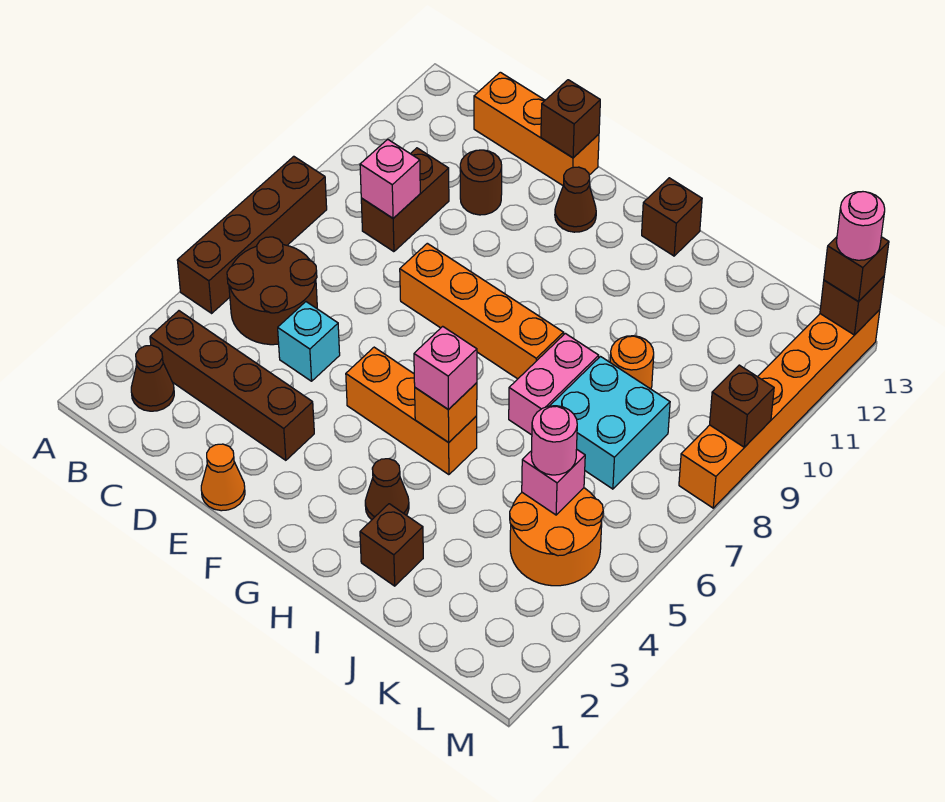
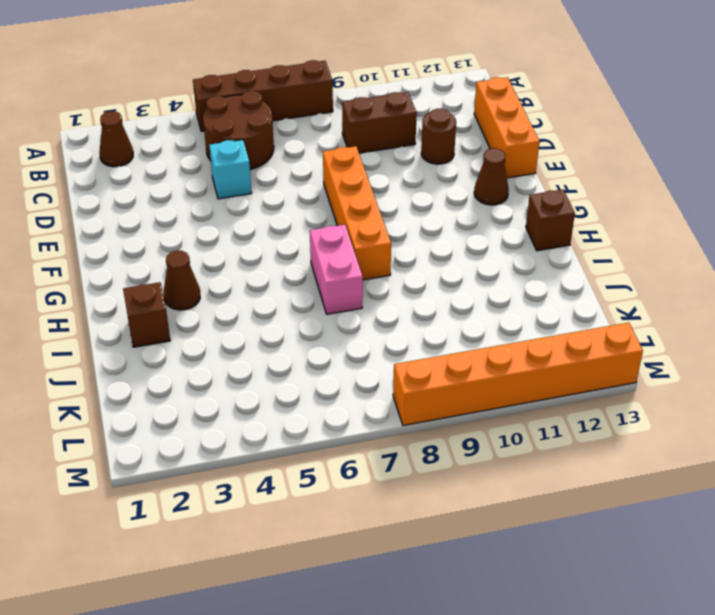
pink brick H7:I7 level 1 -> pink brick I7:I8 level 1
none -> brown brick B3:E3 level 1
none -> orange cone E1 level 1
none -> orange brick F5:H5 level 1
none -> cyan brick J7:K8 level 1

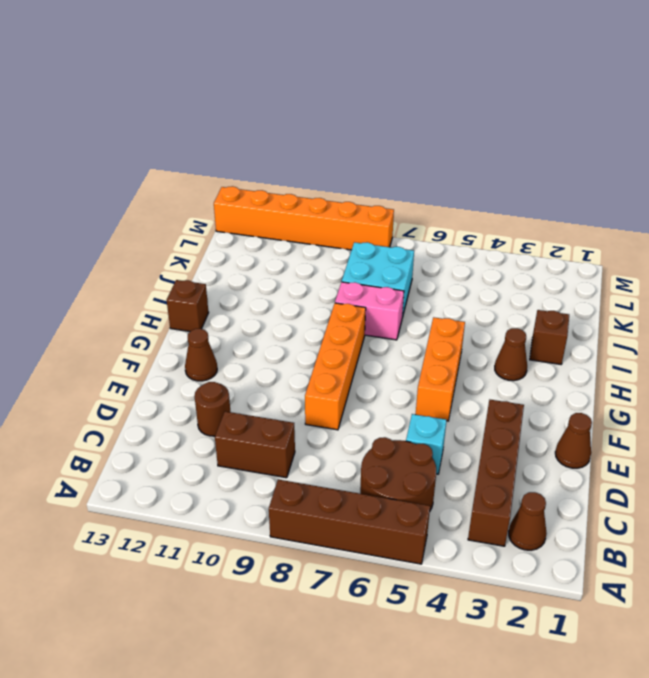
brown cone E1 level 1 -> orange cone E1 level 1
none -> orange brick C13:E13 level 1
none -> orange round brick J9 level 1
none -> orange round brick K4:L5 level 1
none -> pink brick C9 level 2

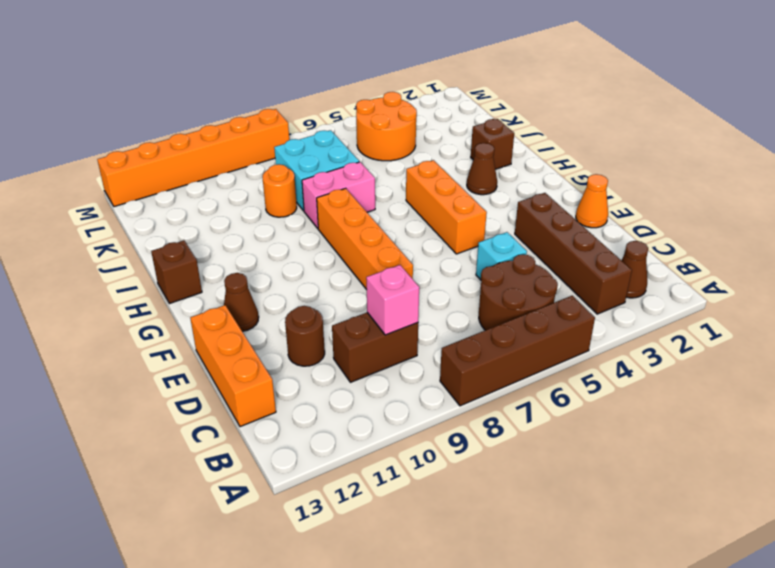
none -> brown brick E13 level 2
none -> orange brick H5 level 2
none -> pink brick K5 level 2
none -> brown brick M9 level 2

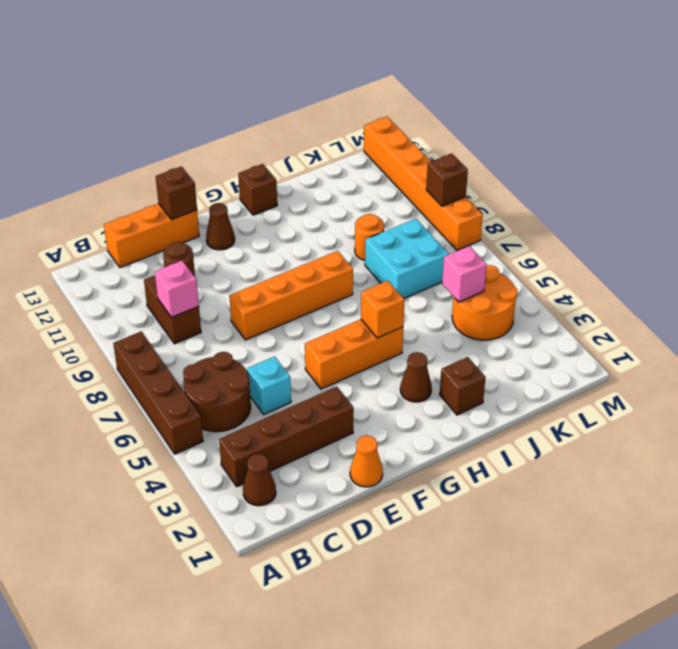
none -> pink brick I7:I8 level 1
none -> brown brick M13 level 2
none -> pink brick H5 level 3
none -> pink round brick K5 level 3

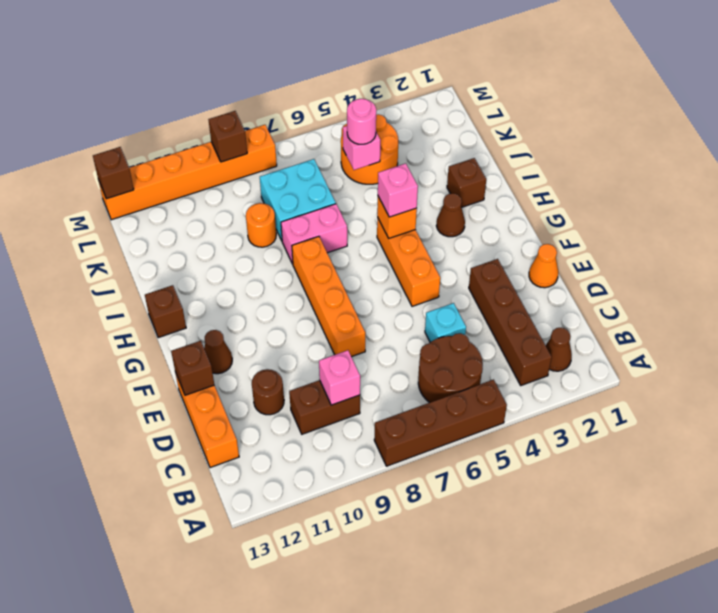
none -> brown brick M13 level 3
none -> pink round brick M13 level 4

